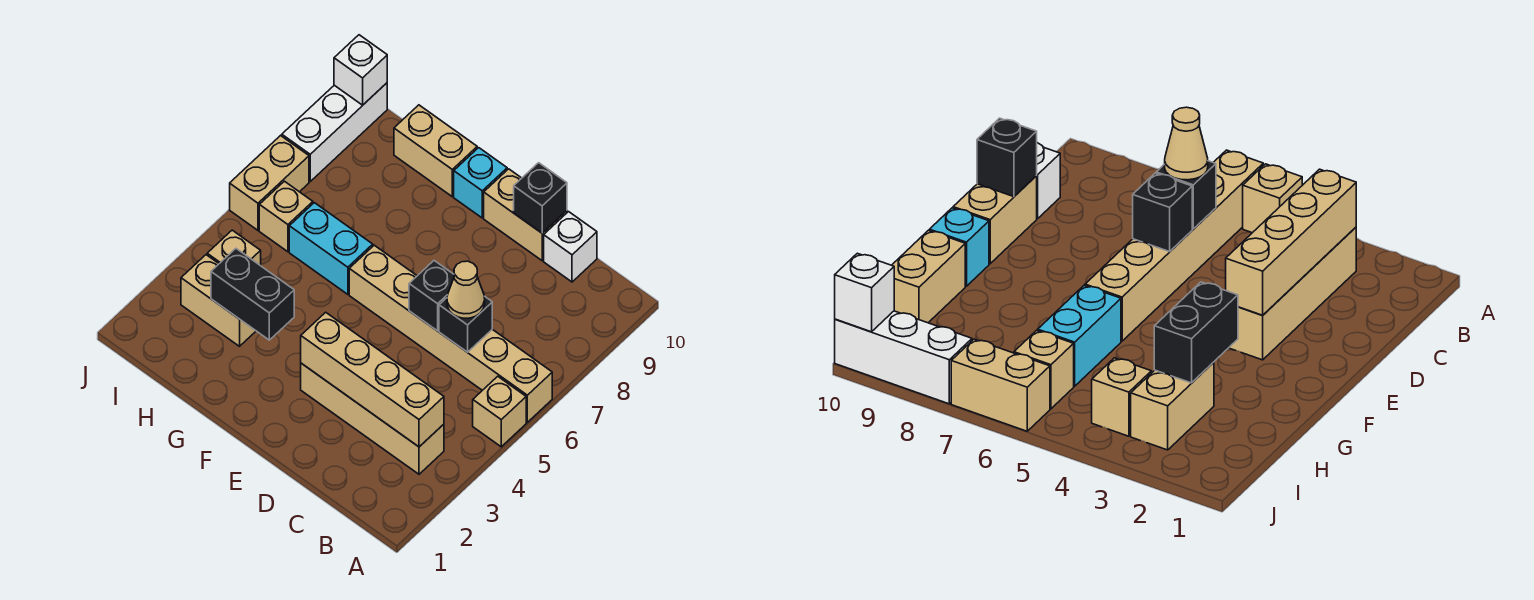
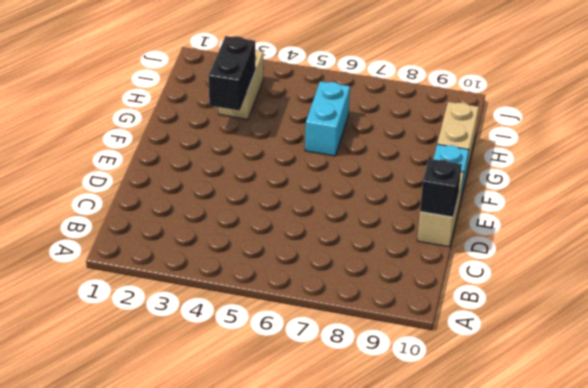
none -> tan brick A5 level 1
none -> tan brick A6:F6 level 1
none -> tan brick B3:E3 level 1

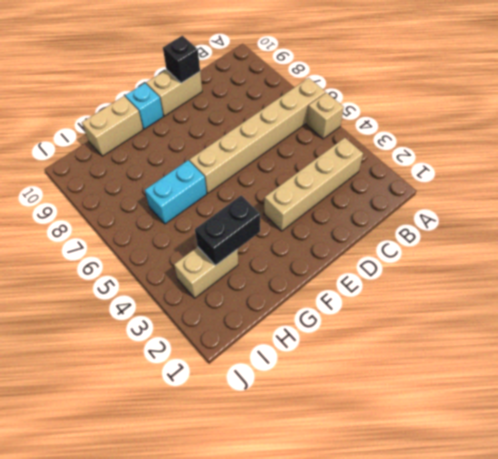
none -> white brick C10 level 1
none -> tan brick I4 level 1
none -> tan brick I6 level 1

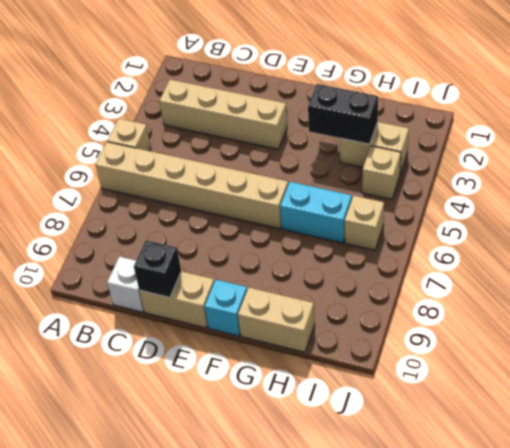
none -> tan brick J6:J7 level 1
none -> white brick J8:J10 level 1
none -> tan brick B3:E3 level 2

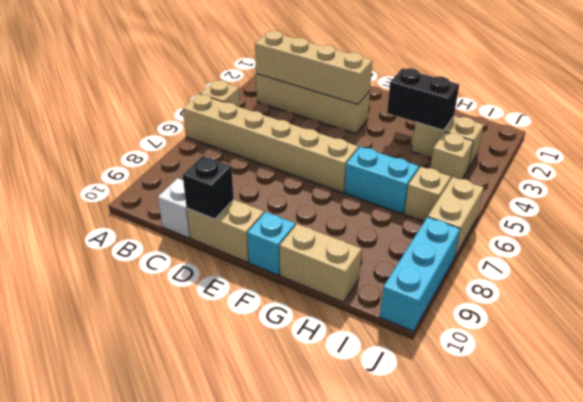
cyan brick J8:J10 level 1 -> white brick J8:J10 level 1
none -> black brick C6 level 2
none -> black brick D6 level 2
none -> white brick J10 level 2

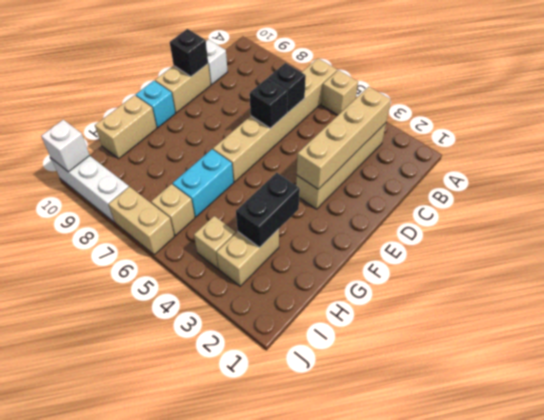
none -> tan cone C6 level 3

